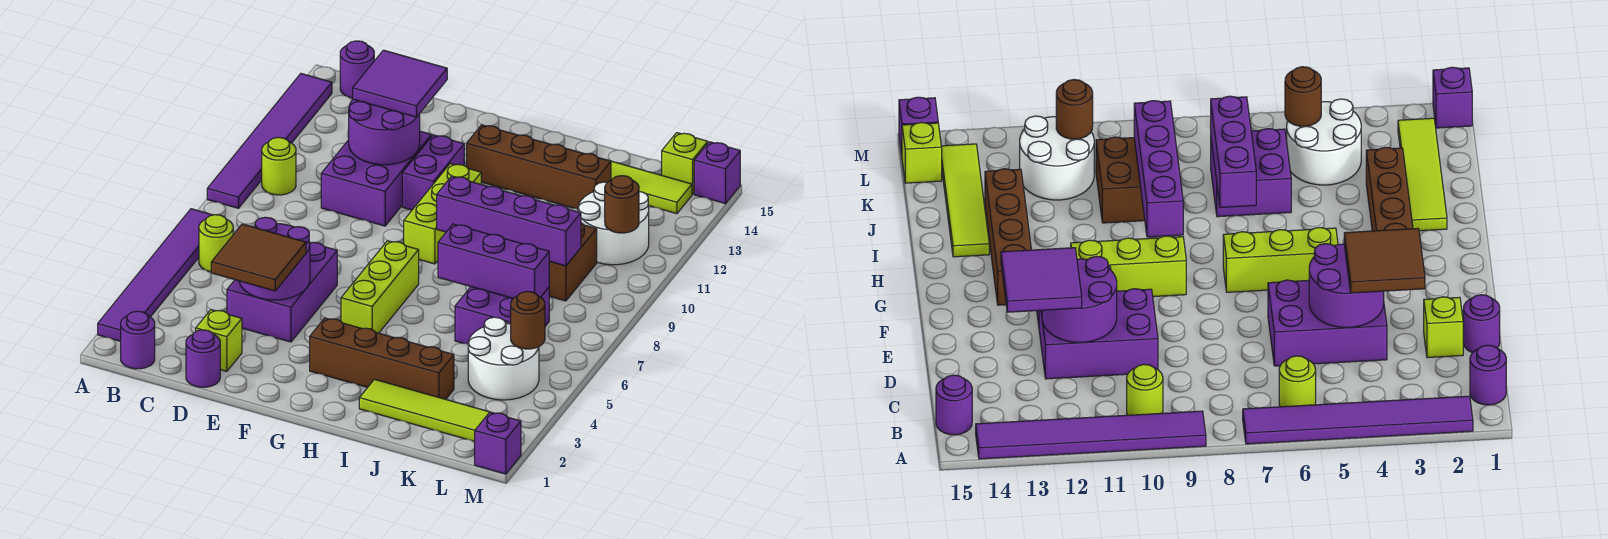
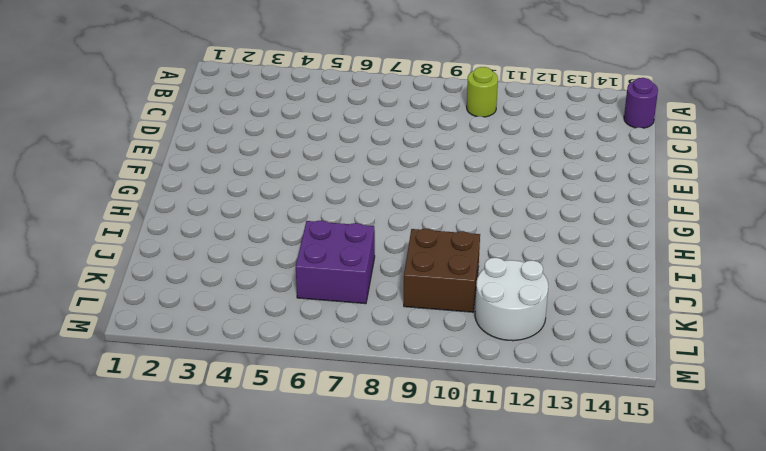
none -> purple tile A2:A7 level 1
none -> purple tile A9:A14 level 1
none -> purple round brick B1 level 1
none -> lime round brick B6 level 1

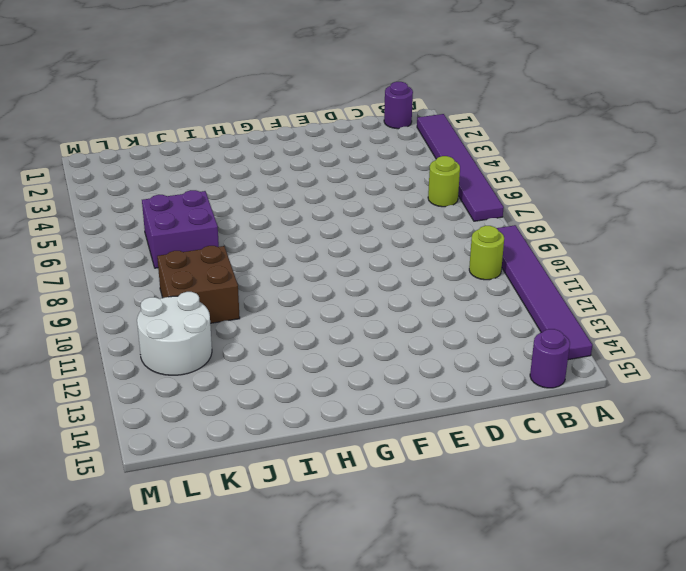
none -> purple round brick D1 level 1
none -> lime brick D2 level 1
none -> purple brick D4:E6 level 1
none -> purple brick D10:E12 level 1

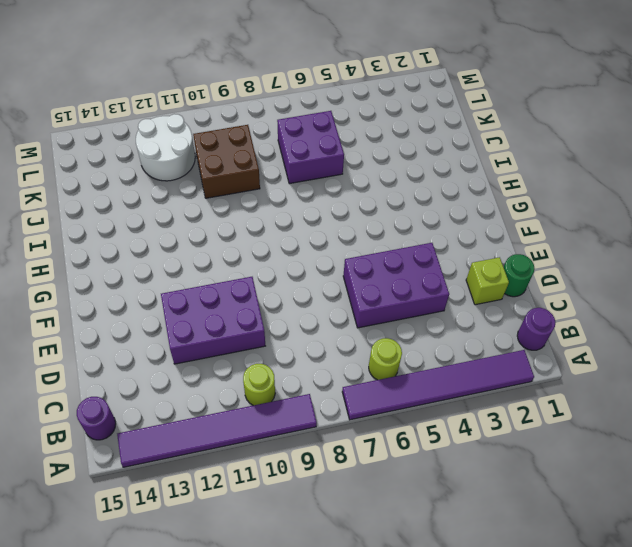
green round brick D1 level 1 -> purple round brick D1 level 1
none -> purple brick F11:F12 level 1
none -> brown brick G3:J3 level 1
none -> lime brick G5:G7 level 1
none -> lime brick G9:G11 level 1

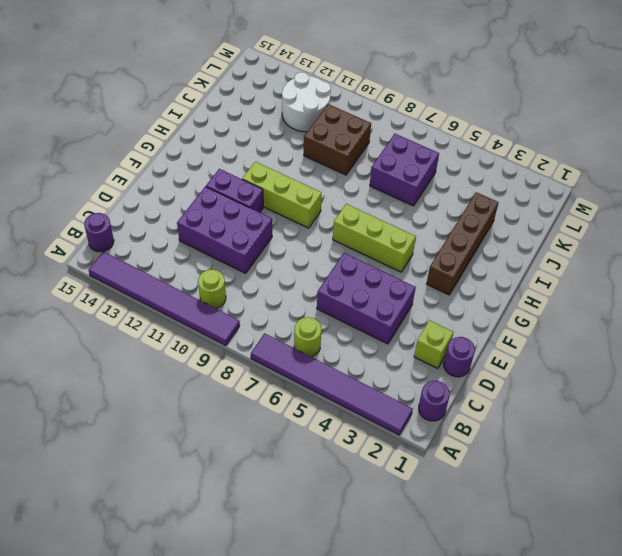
none -> brown brick G13:J13 level 1
none -> lime tile I2:L2 level 1
none -> lime tile I14:L14 level 1
none -> white round brick K4:L5 level 1

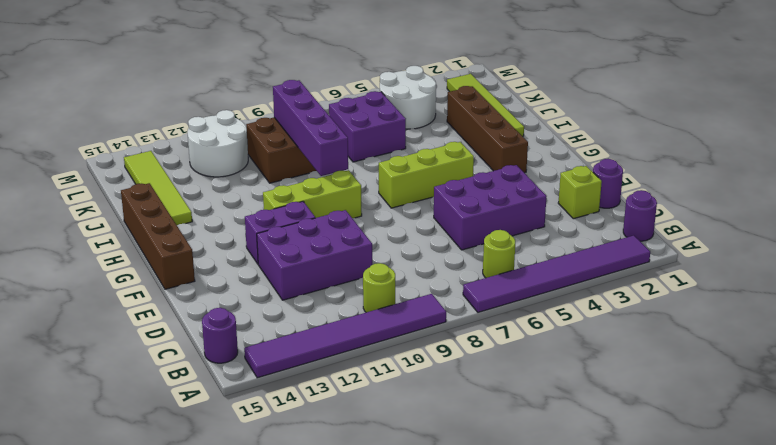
brown brick F15:I15 level 1 -> brown brick G13:J13 level 1
none -> lime brick L15 level 1
none -> purple brick M1 level 1
none -> purple brick M15 level 1
none -> purple round brick D4:E5 level 2

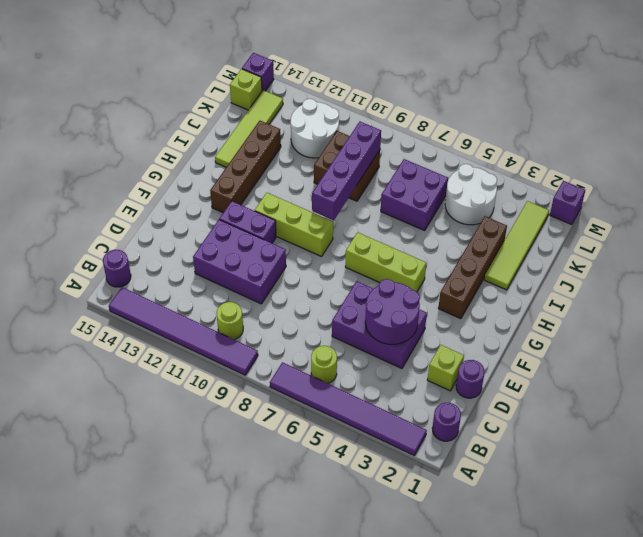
none -> purple round brick D11:E12 level 2
none -> purple brick I7:K7 level 2
none -> brown round brick L5 level 2
none -> brown round brick L11 level 2

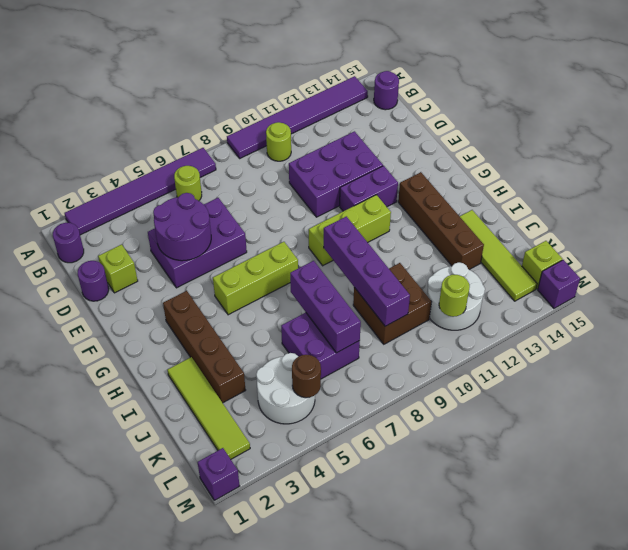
lime round brick L11 level 2 -> brown round brick L11 level 2
none -> purple round brick D11:E12 level 2
none -> brown tile D3:E4 level 3
none -> purple tile D12:E13 level 3

